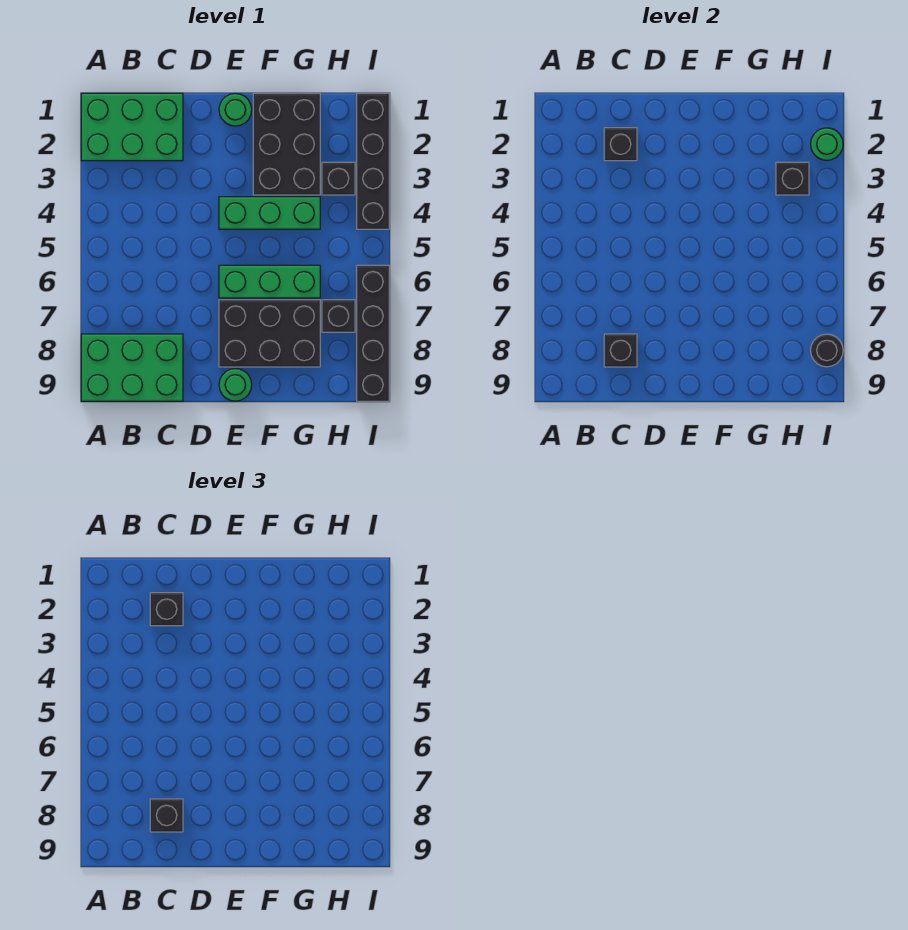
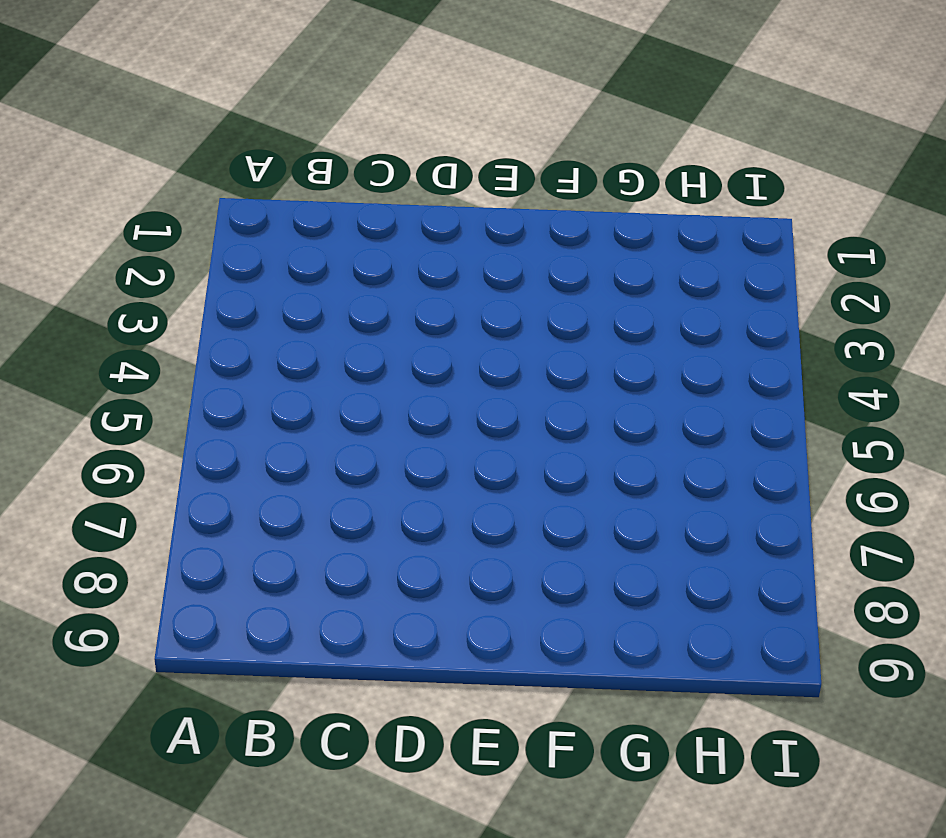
none -> green brick A1:C2 level 1
none -> green brick A8:C9 level 1
none -> green round brick E1 level 1

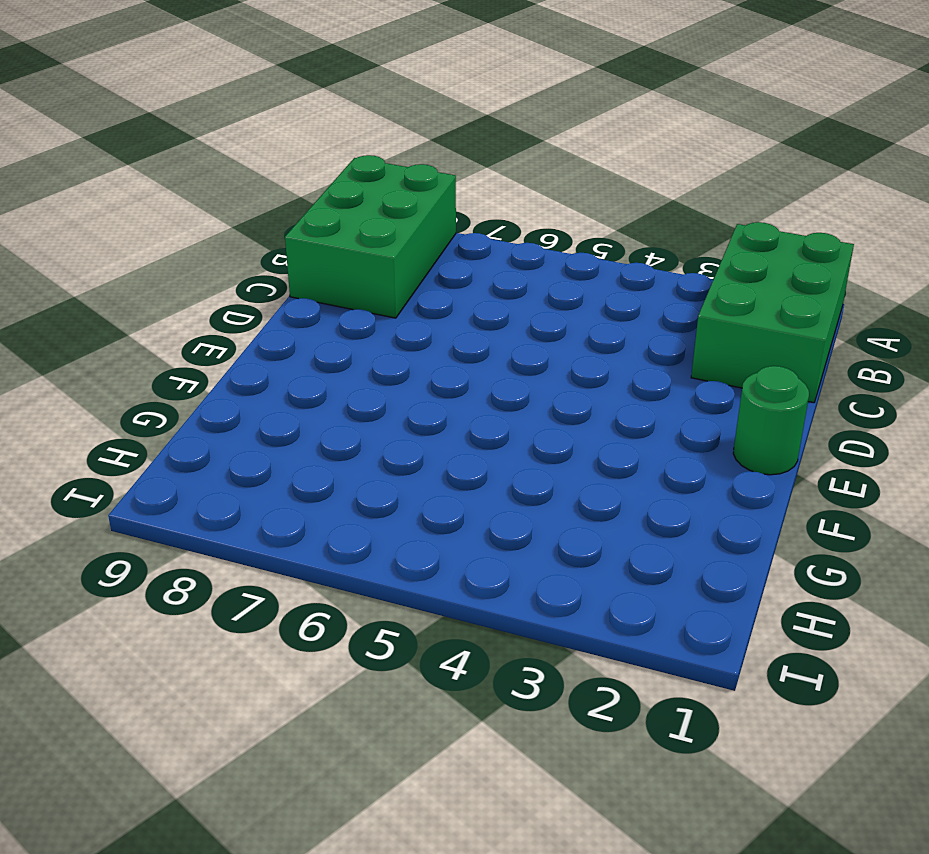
none -> green brick E4:G4 level 1
none -> green brick E6:G6 level 1
none -> black brick E7:G8 level 1

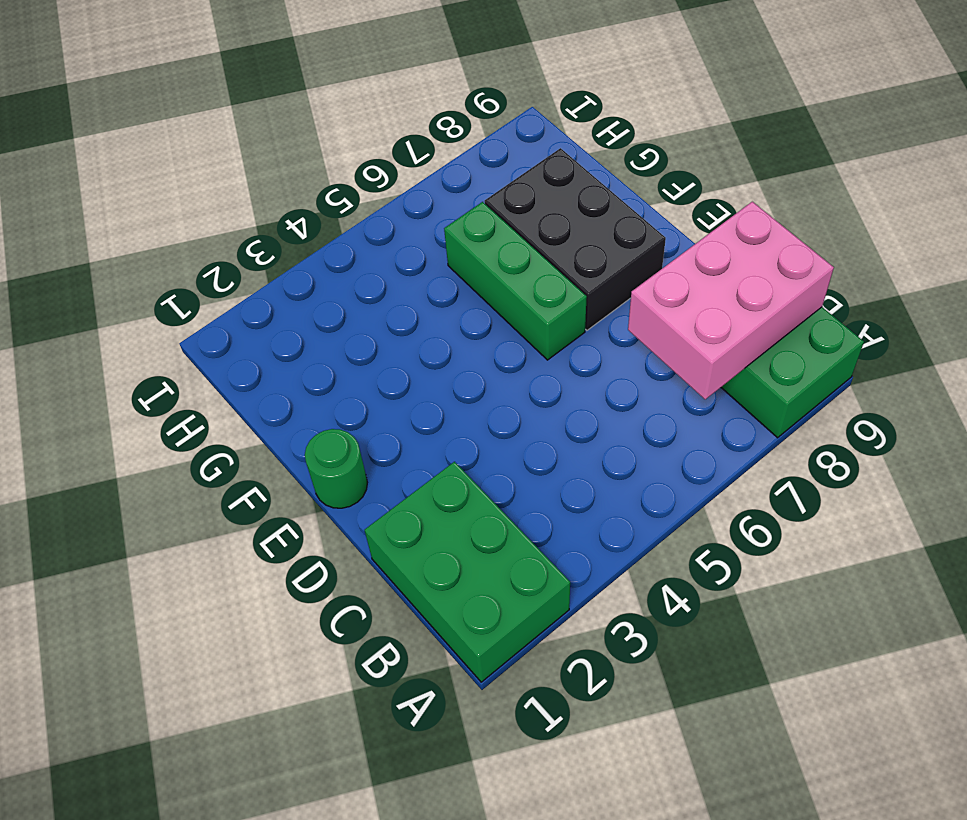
pink brick B7:C9 level 2 -> black brick C8 level 2
none -> green brick E4:G4 level 1
none -> green round brick E9 level 1
none -> black brick F1:G3 level 1

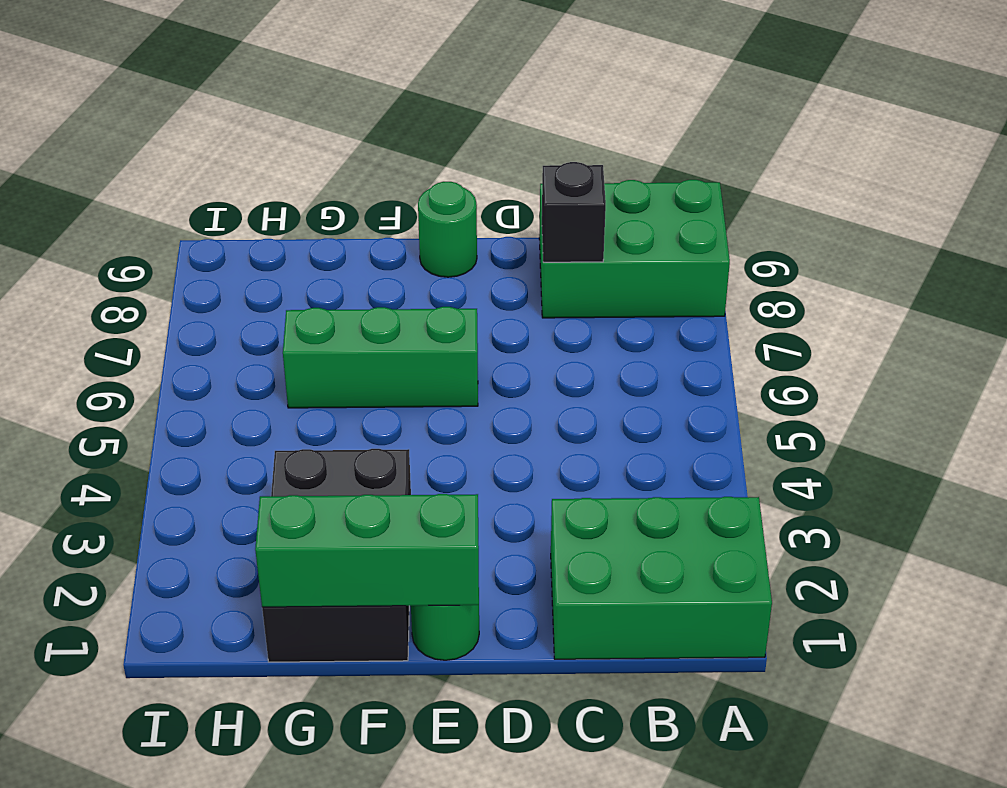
green brick E1:G1 level 2 -> green brick E4:G4 level 1
none -> black brick E7:G8 level 1
none -> black brick H3 level 1
none -> black brick H7 level 1

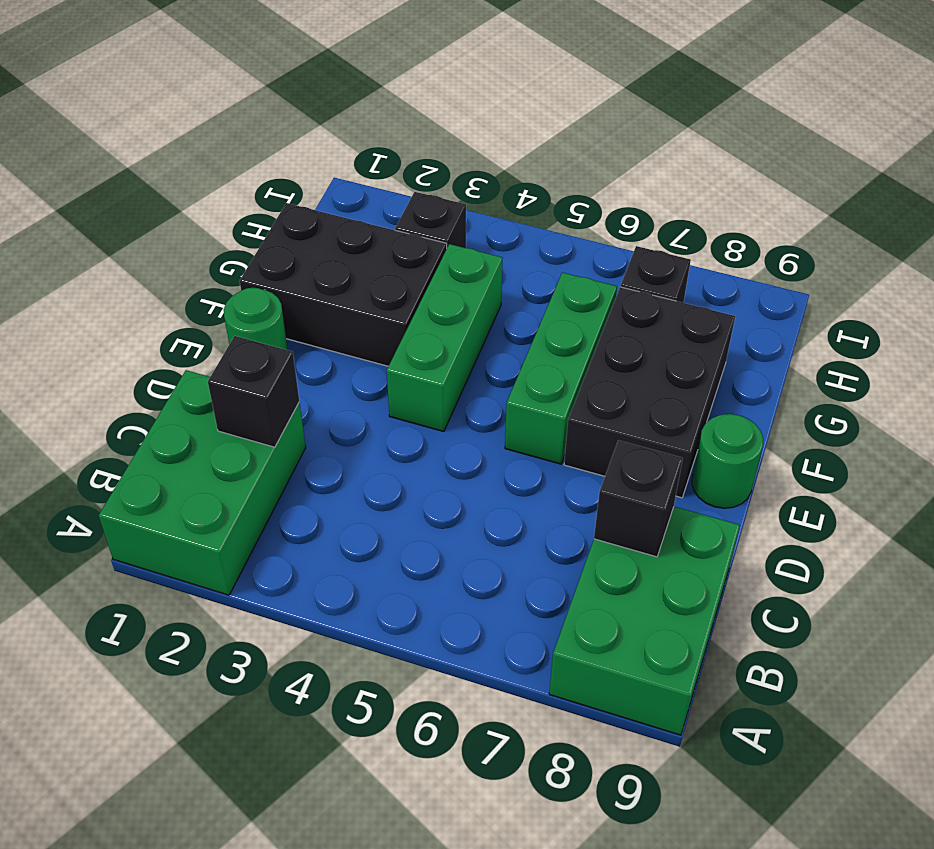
none -> black brick I1:I4 level 1
none -> black brick I6:I9 level 1
none -> black brick H3 level 2

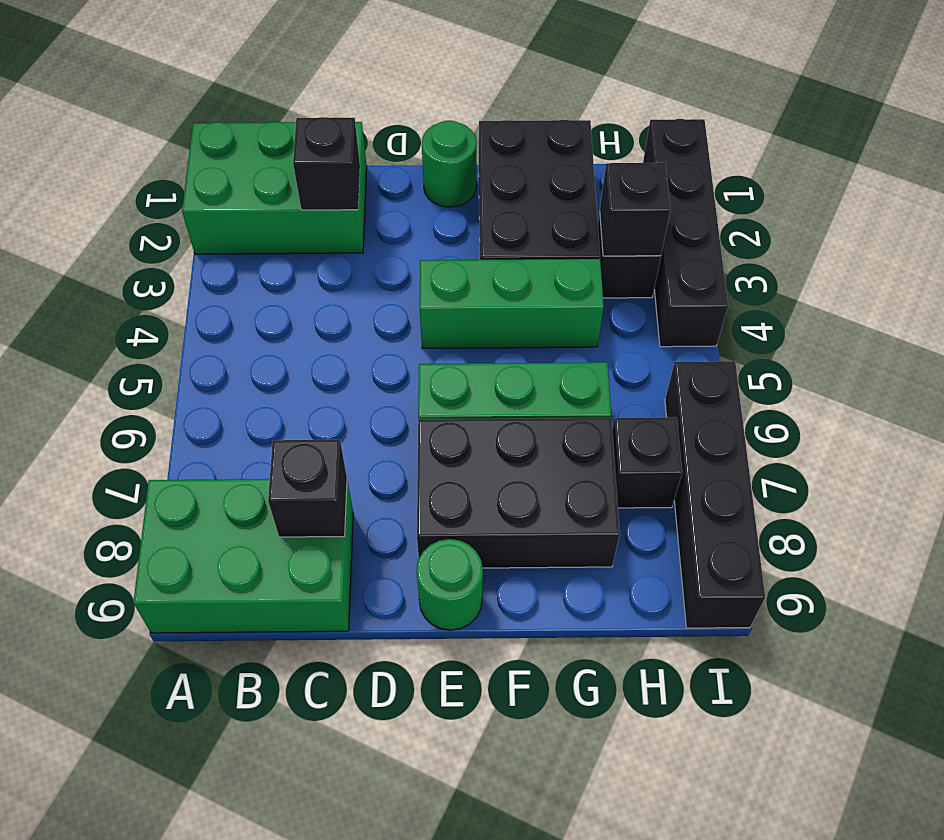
none -> green round brick I2 level 2
none -> black round brick I8 level 2
none -> black brick C2 level 3

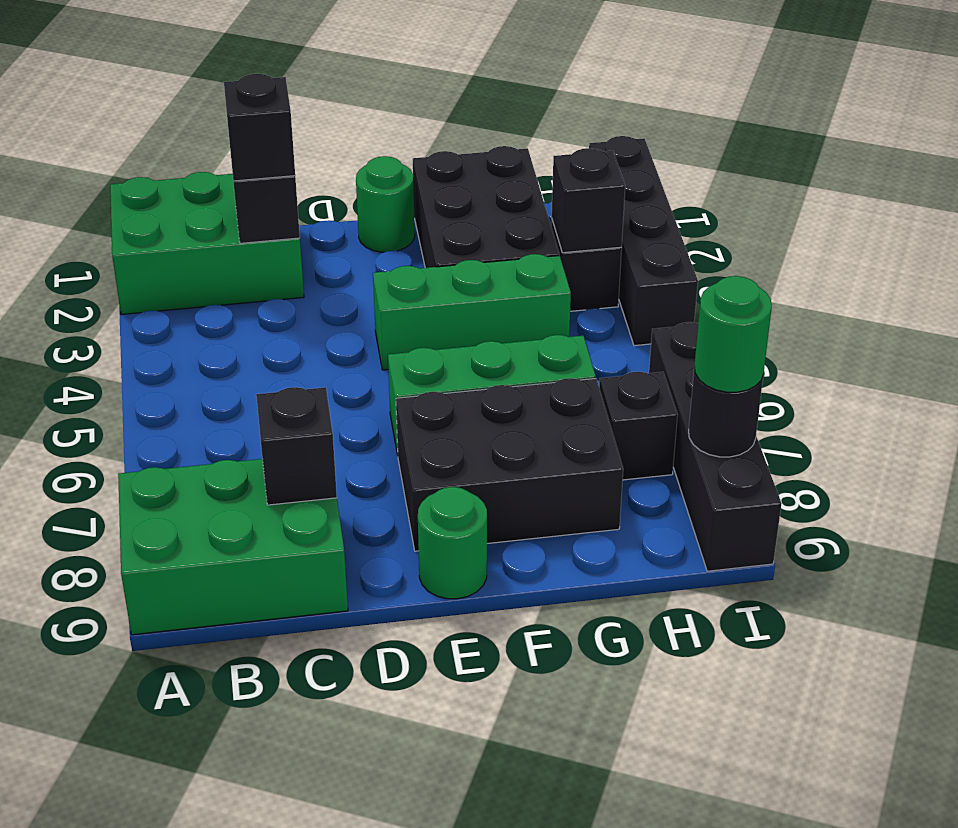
green round brick I8 level 3 -> green round brick I2 level 2
none -> black brick C8 level 3

